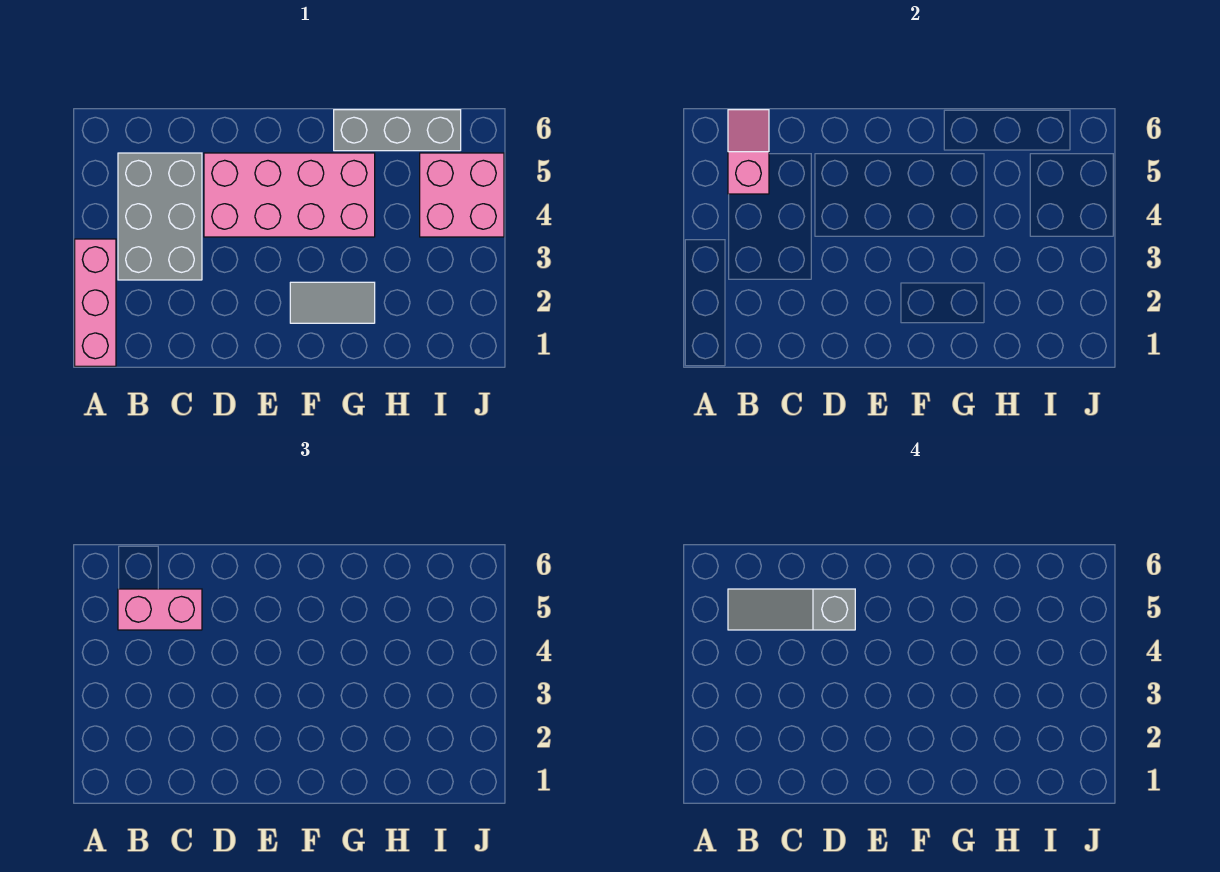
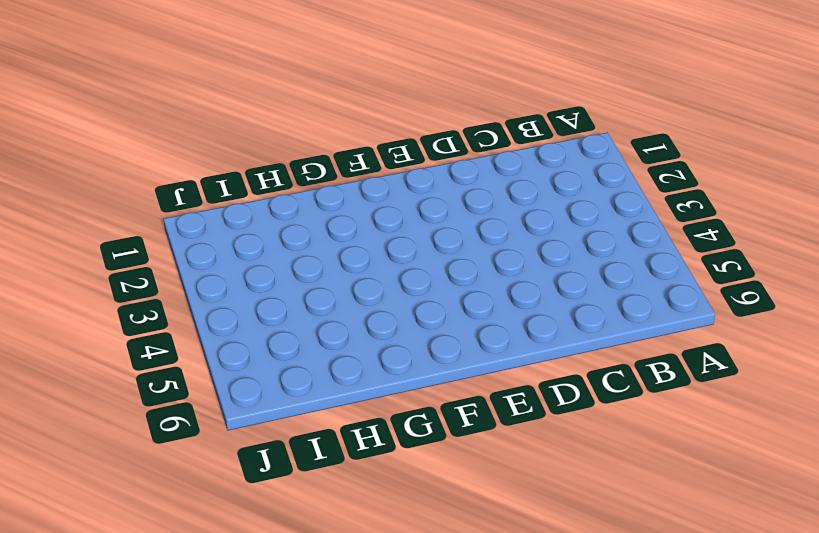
none -> pink brick A1:A3 level 1
none -> grey brick B3:C5 level 1

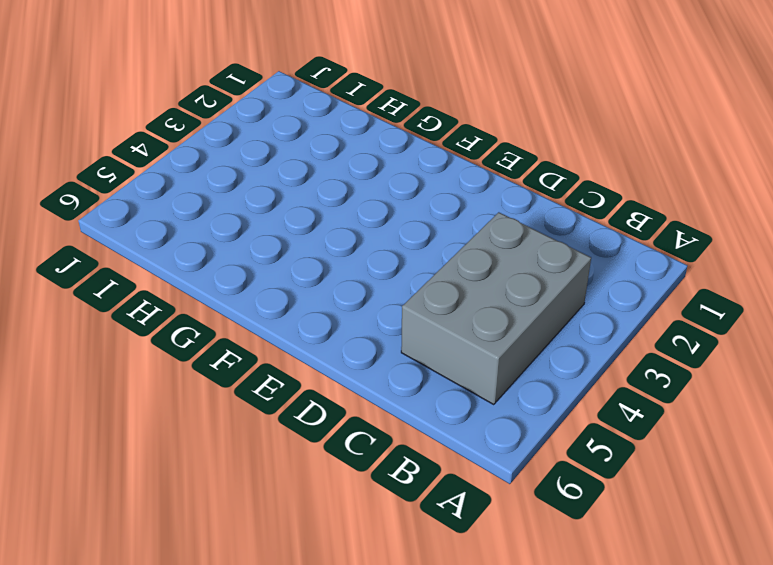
none -> pink brick A1:A3 level 1
none -> pink brick D4:G5 level 1

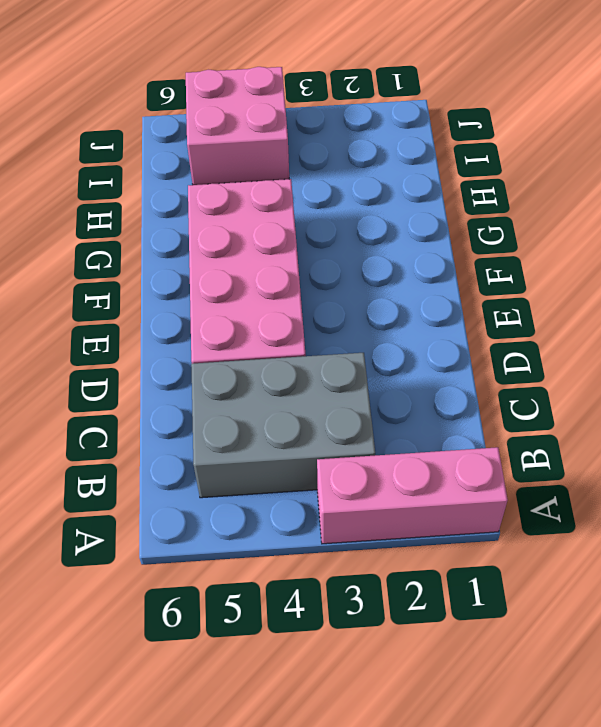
none -> grey tile F2:G2 level 1
none -> grey brick G6:I6 level 1

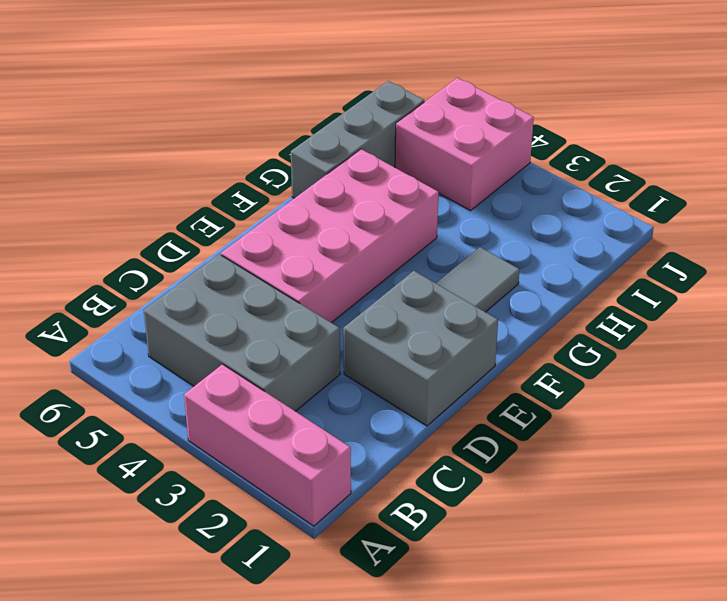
grey brick D1:E2 level 1 -> none
none -> pink slope B5:B6 level 2 top 5
none -> pink brick B5:C5 level 3

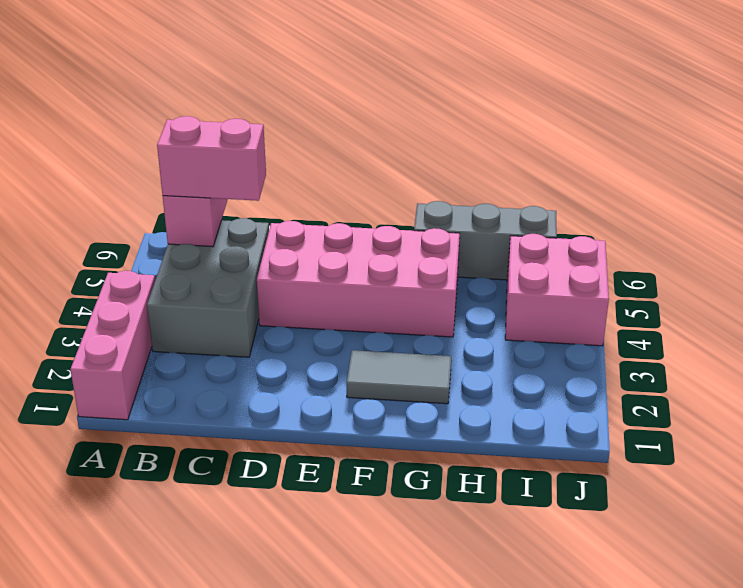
none -> grey slope B5:D5 level 4 top D

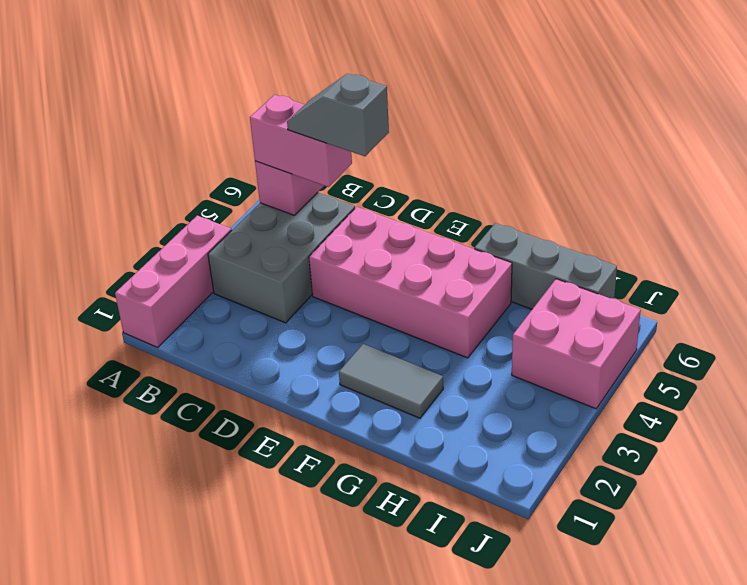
grey slope C5:D5 level 4 top D -> grey slope B5:D5 level 4 top D

